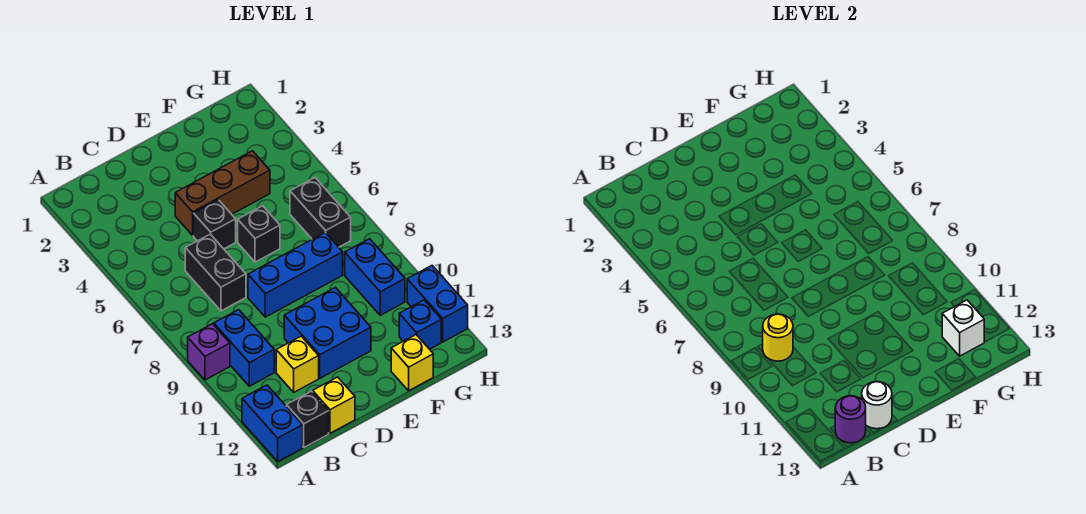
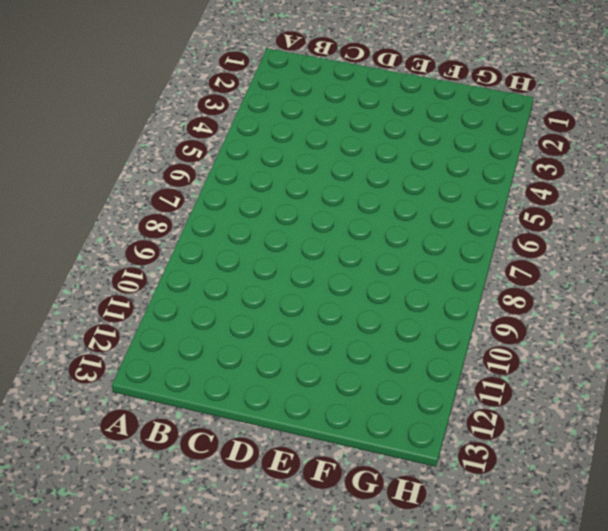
none -> purple brick A9 level 1
none -> blue brick A12:A13 level 1
none -> blue brick B9:B10 level 1

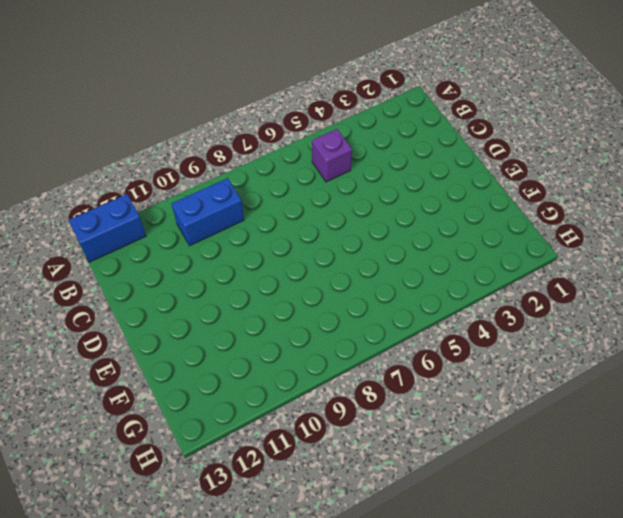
purple brick B5 level 1 -> purple brick A9 level 1
none -> black brick B13 level 1
none -> black brick C6:C7 level 1
none -> yellow brick C11 level 1

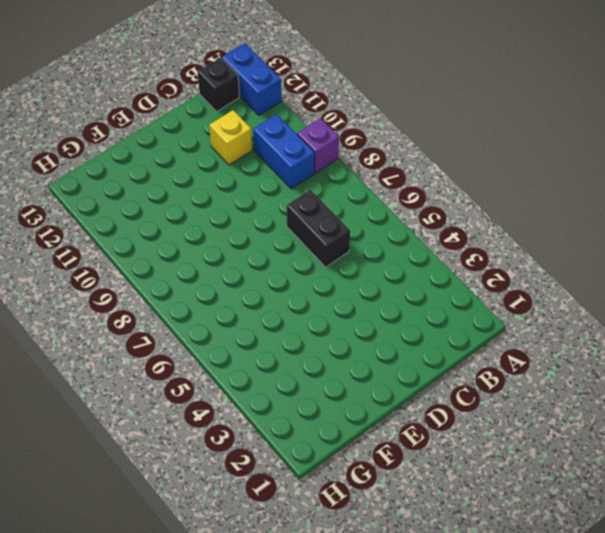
none -> yellow brick C13 level 1
none -> brown brick D4:F4 level 1
none -> black brick D5 level 1

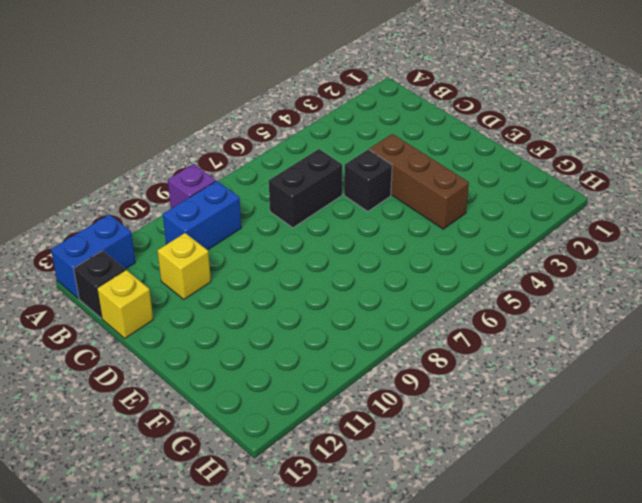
none -> blue brick D8:F8 level 1
none -> blue brick D10:E11 level 1
none -> black brick E6 level 1

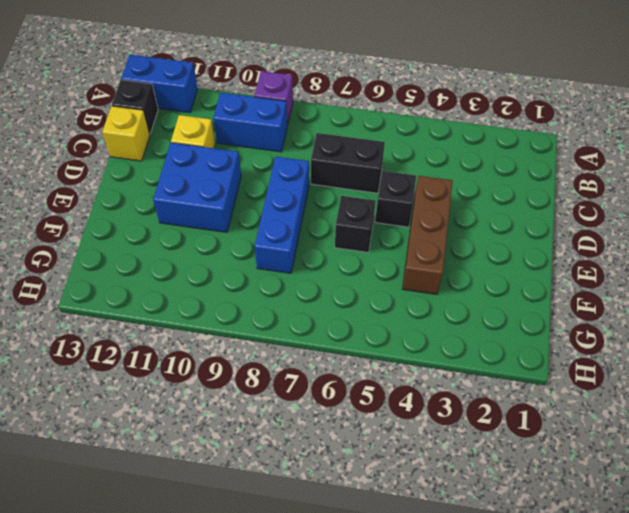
none -> yellow brick F13 level 1
none -> black brick G6:G7 level 1
none -> blue brick G9:G10 level 1

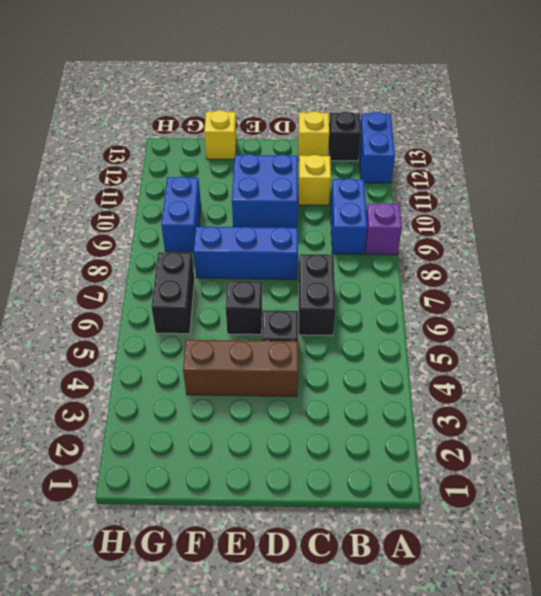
none -> blue brick G12 level 1
none -> blue brick H11:H12 level 1
none -> yellow round brick B9 level 2

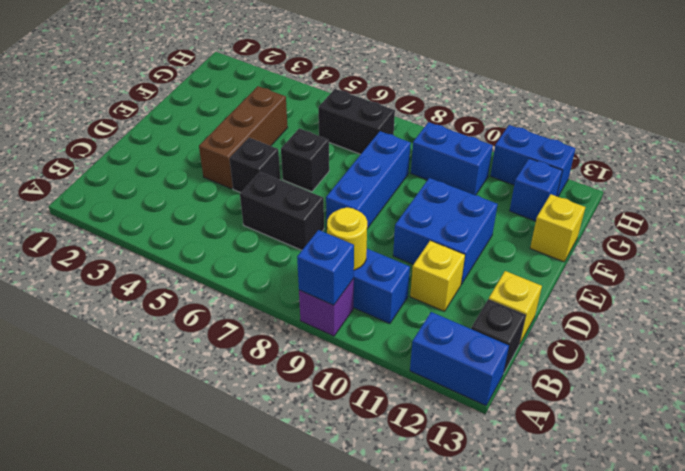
blue brick A9 level 2 -> none
none -> purple round brick B13 level 2
none -> white round brick C13 level 2
none -> white brick G12 level 2

